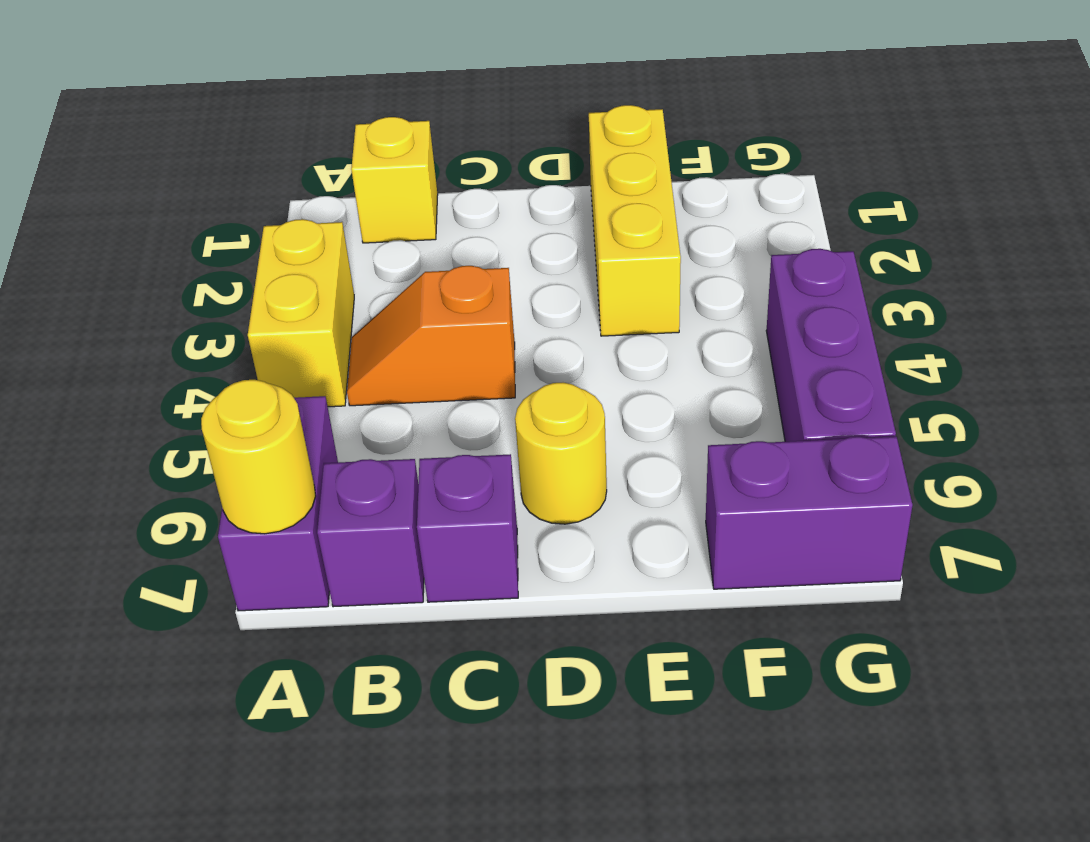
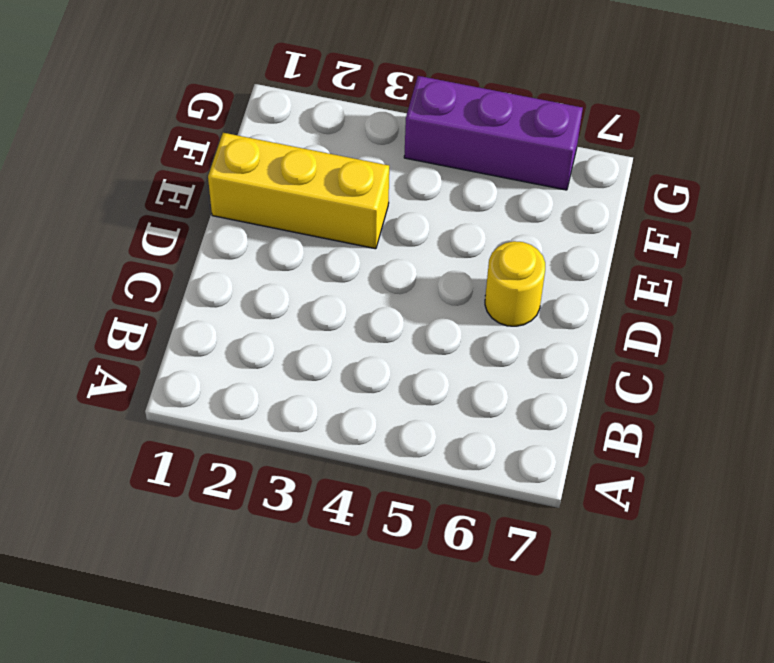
none -> yellow brick A3:A4 level 1
none -> purple brick A6:A7 level 1

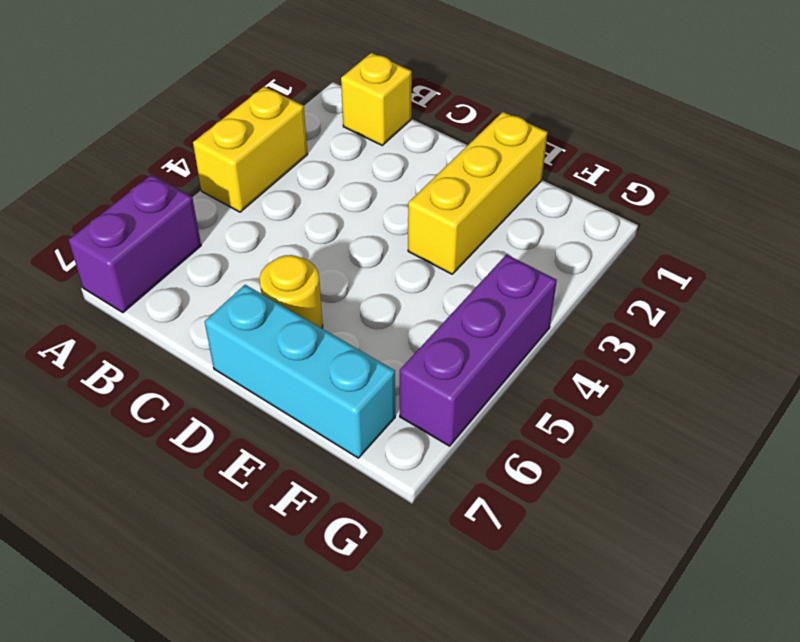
cyan brick D7:F7 level 1 -> purple brick F7:G7 level 1
none -> orange slope B4:C4 level 1 top C
none -> purple brick B7 level 1

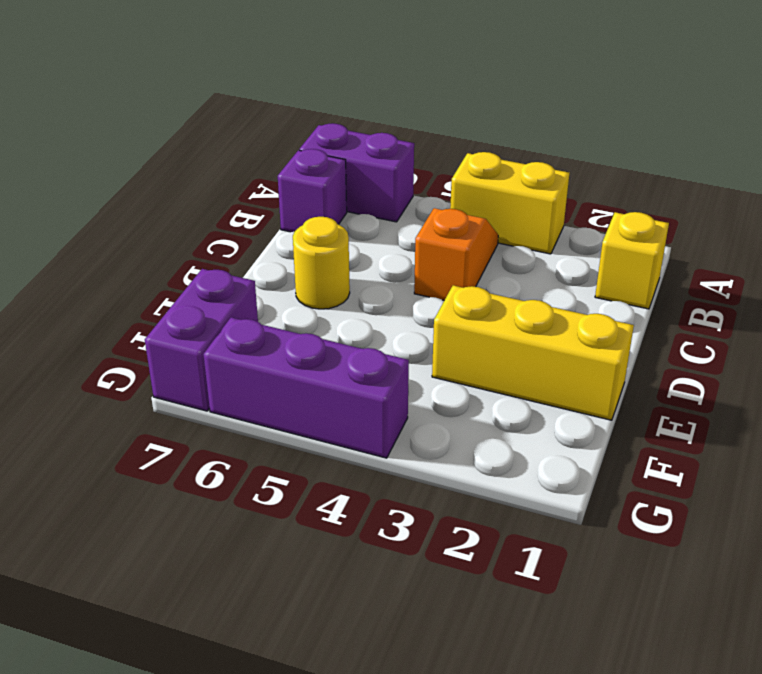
none -> purple brick C7 level 1
none -> yellow round brick A7 level 2

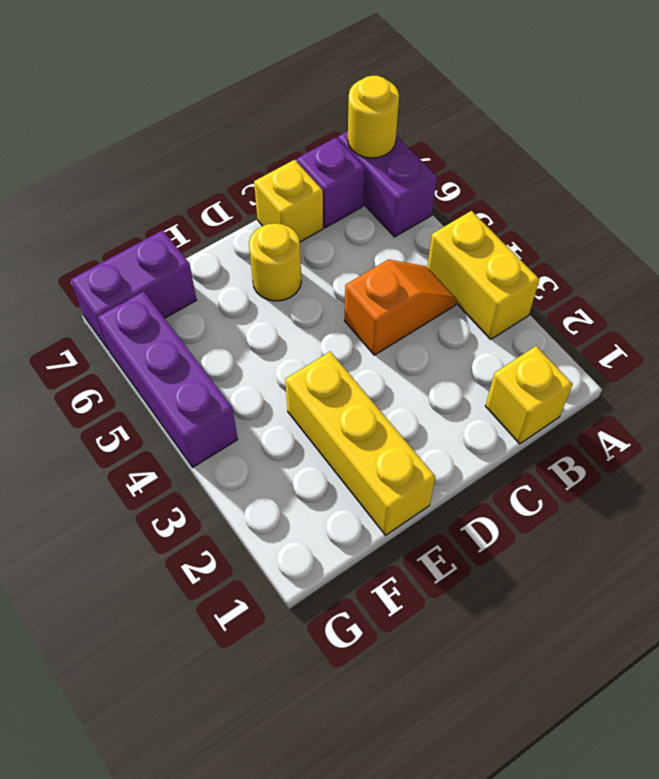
yellow brick C7 level 1 -> purple brick C7 level 1

